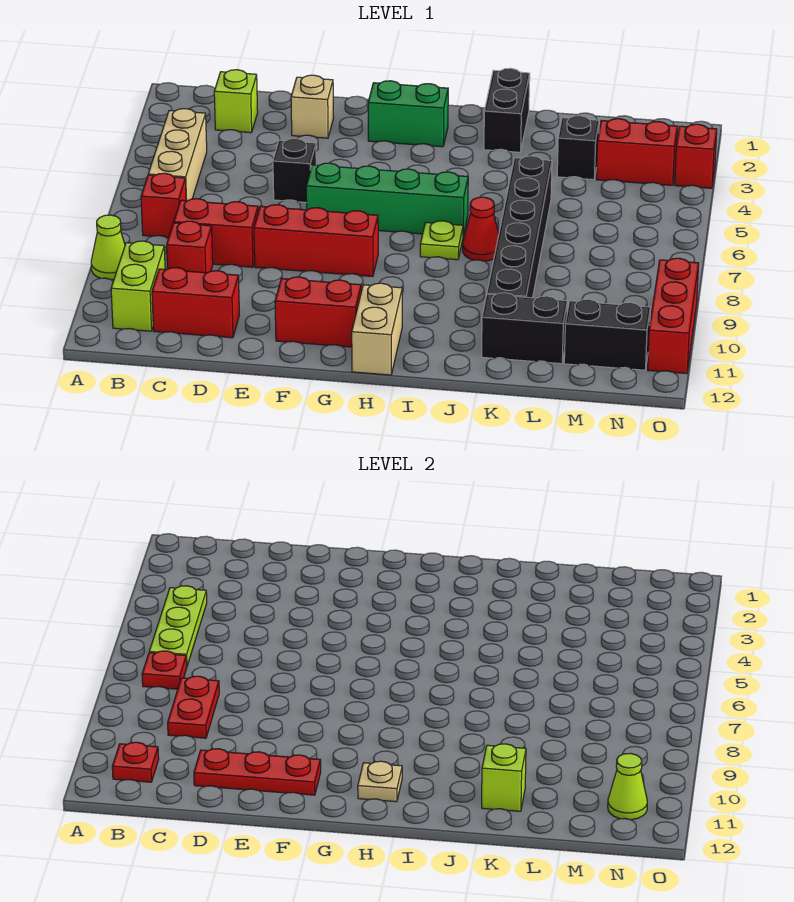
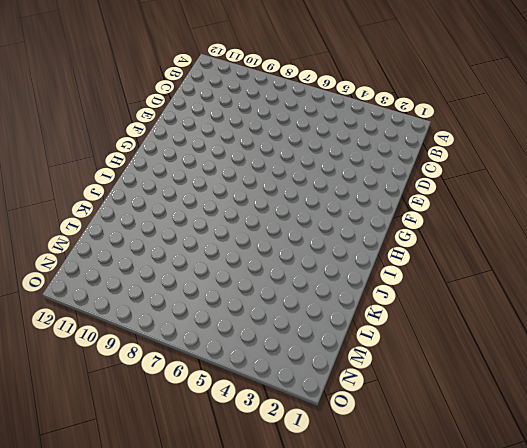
none -> lime cone A9 level 1
none -> tan brick B4:B6 level 1
none -> red brick B7 level 1
none -> lime brick B10:B11 level 1

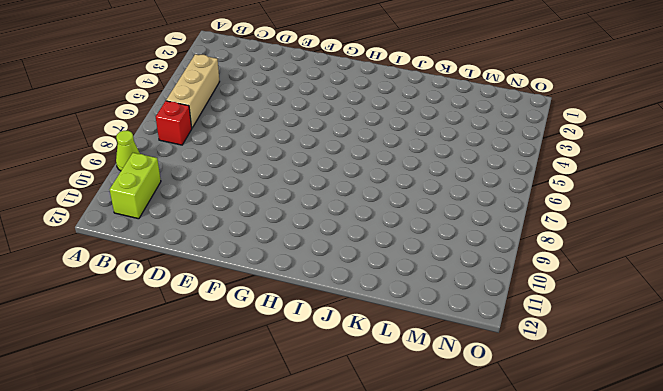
none -> lime brick C2 level 1
none -> red brick C8:D8 level 1
none -> red brick C9 level 1
none -> red brick C11:D11 level 1

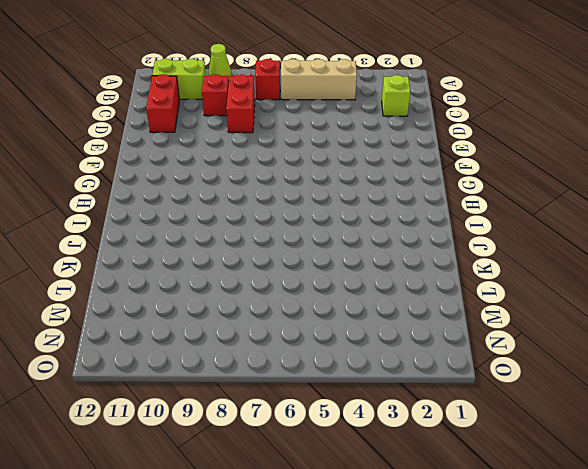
none -> tan brick E2 level 1
none -> black brick E5 level 1
none -> red brick E8:G8 level 1
none -> green brick F6:I6 level 1

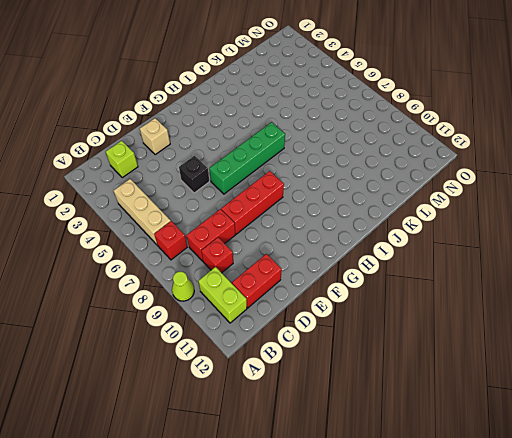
none -> red brick F11:G11 level 1
none -> green brick G2:H2 level 1
none -> tan brick H11:H12 level 1
none -> lime plate I7 level 1

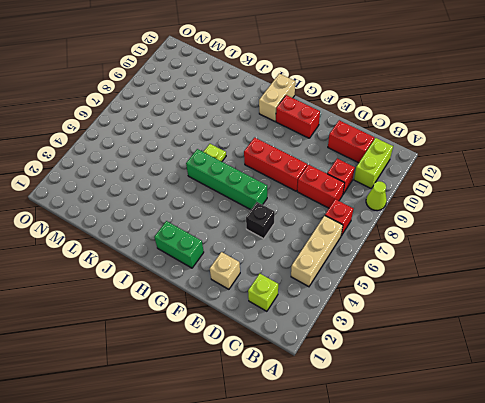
none -> black brick J1:J2 level 1
none -> red cone J7 level 1
none -> black brick K5:K10 level 1
none -> black brick K11:L11 level 1

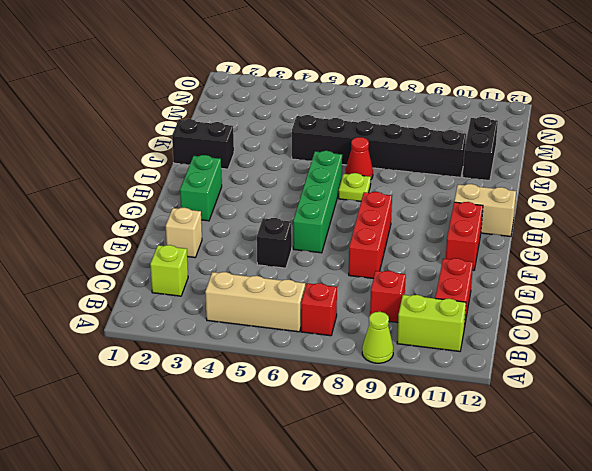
none -> red brick C8:D8 level 1
none -> black brick L3 level 1
none -> red brick M3:N3 level 1
none -> black brick M11:N11 level 1

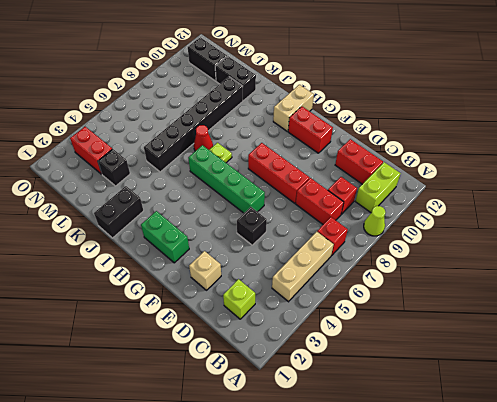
none -> red brick O3 level 1
none -> red brick O9:O11 level 1
none -> lime plate B4:B6 level 2
none -> red plate B7 level 2

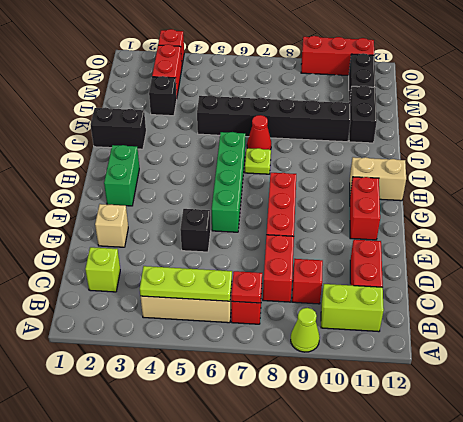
none -> red plate B11 level 2
none -> red plate C8:C9 level 2
none -> red plate D11:F11 level 2
none -> tan plate H11 level 2

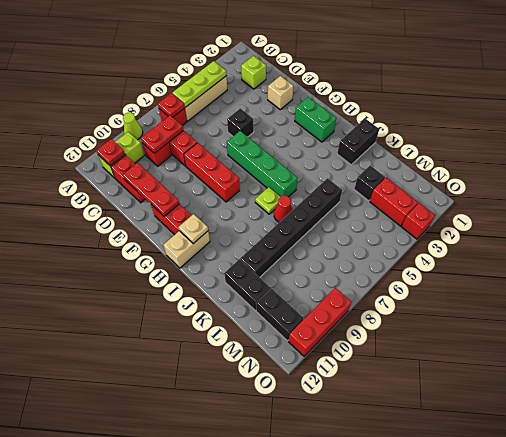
none -> lime brick K11 level 2
none -> lime cone N11 level 2

